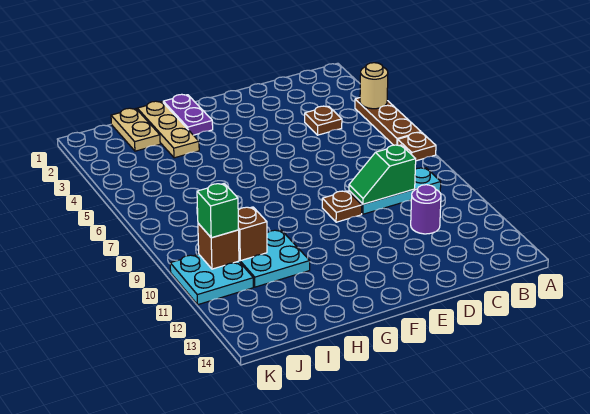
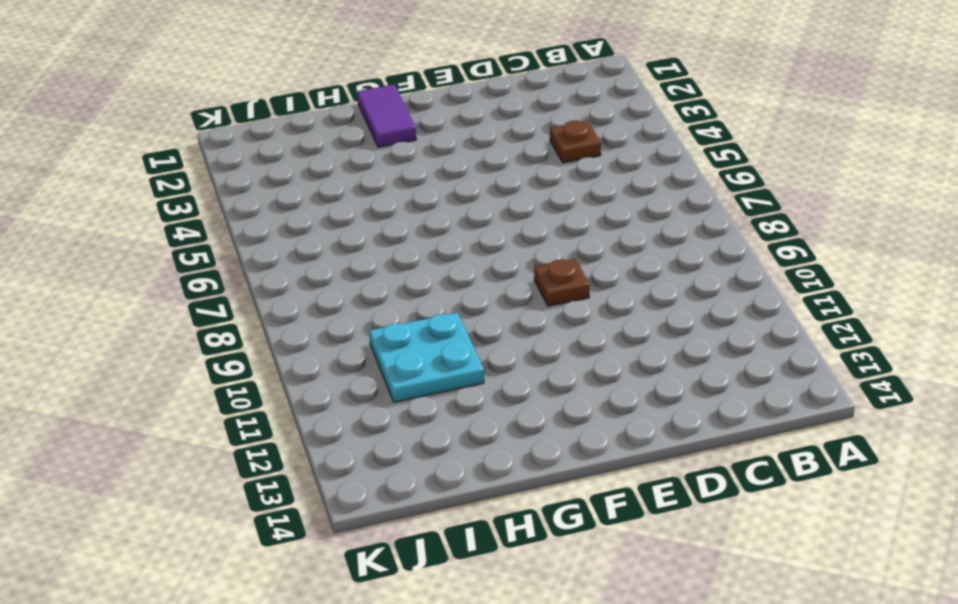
purple tile G1:G2 level 1 -> purple plate G1:G2 level 1
none -> brown plate A4:A6 level 1
none -> brown plate A7 level 1
none -> cyan plate B9:D9 level 1

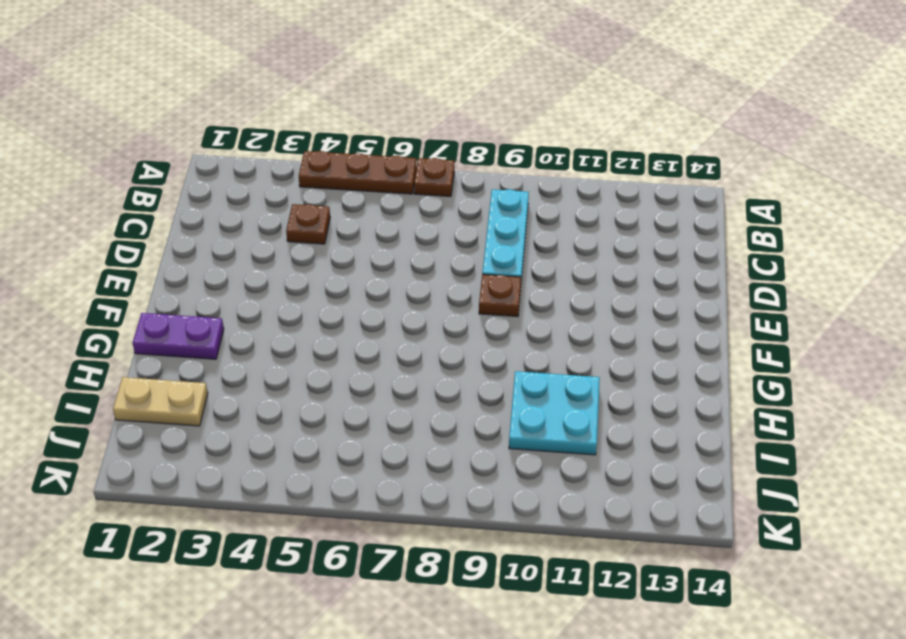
none -> purple round brick C11 level 1
none -> tan plate H1:H3 level 1
none -> cyan plate J10:K11 level 1

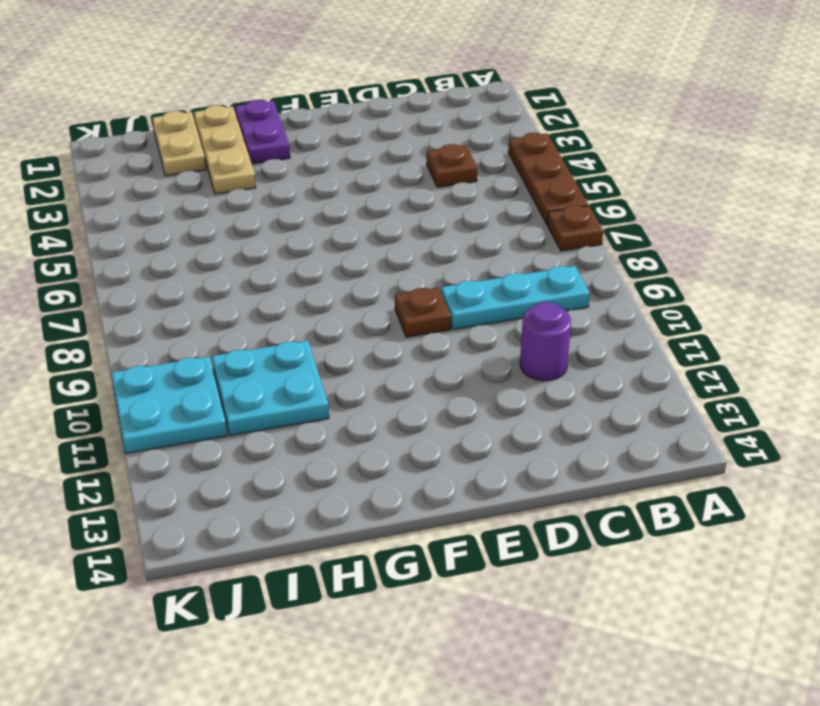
none -> tan round brick A4 level 2
none -> green slope C9:D9 level 2 top C
none -> brown brick I10 level 2

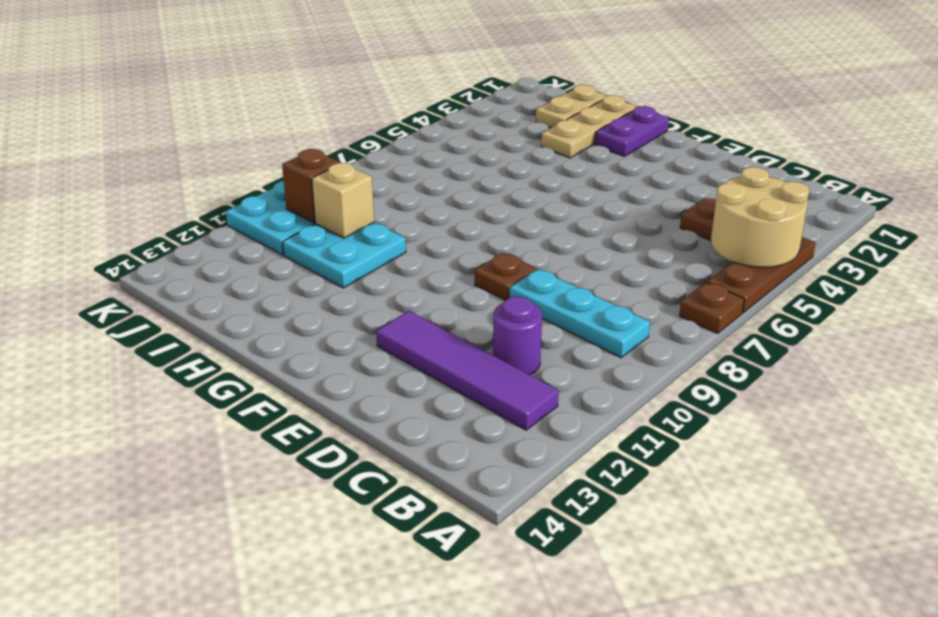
tan round brick A4:B5 level 2 -> tan round brick A4 level 2
purple tile B12:E12 level 1 -> none
tan brick I10 level 2 -> brown brick I10 level 2
none -> green slope C9:D9 level 2 top C
none -> green brick J10 level 3

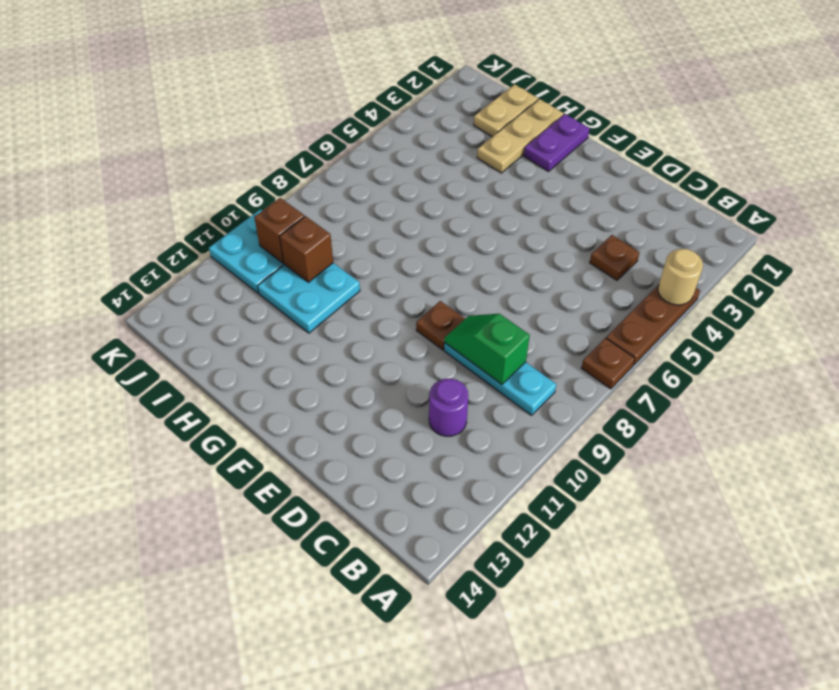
none -> green brick J10 level 3

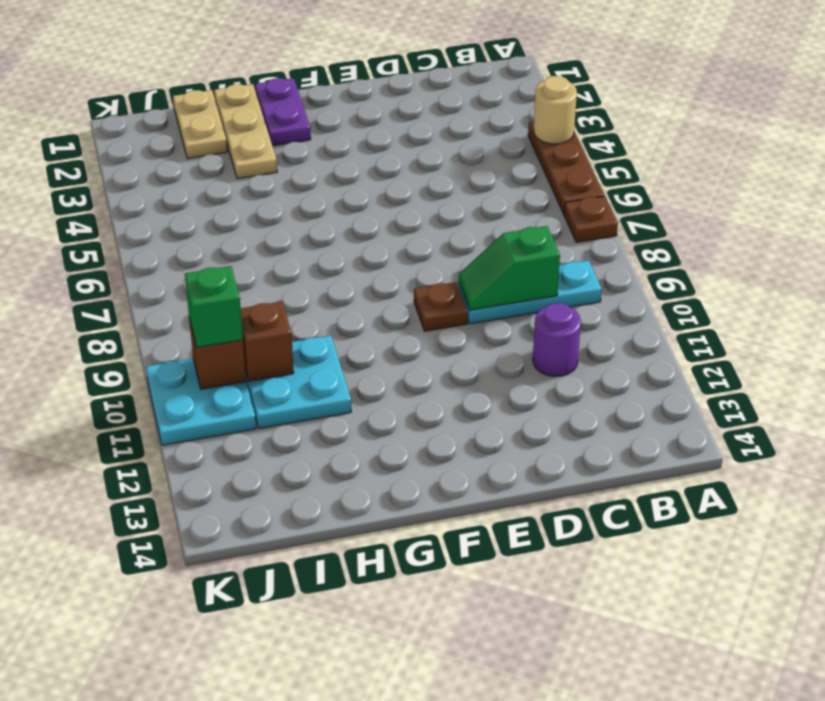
none -> brown plate C4 level 1

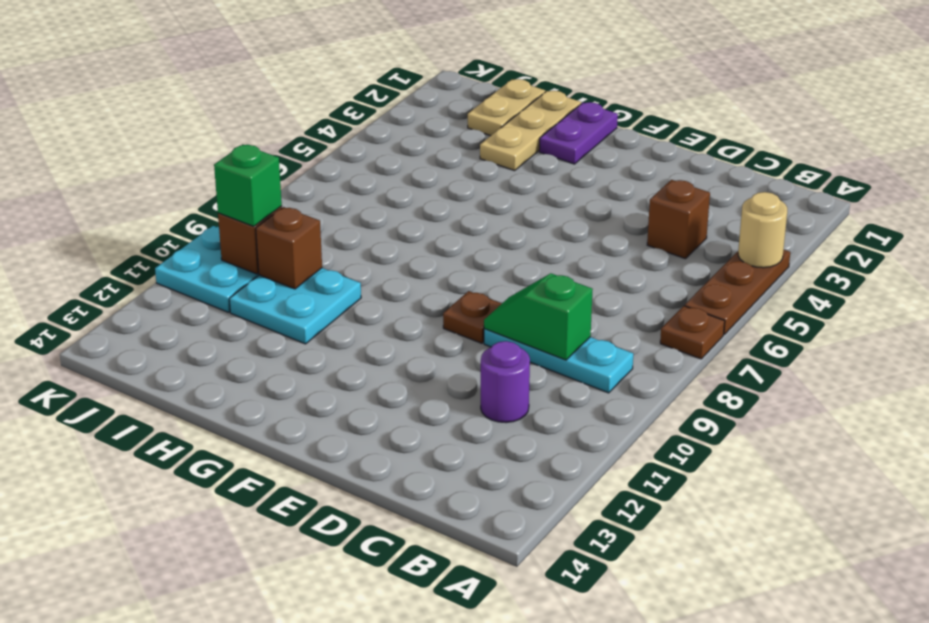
brown brick C4 level 1 -> brown plate C4 level 1

